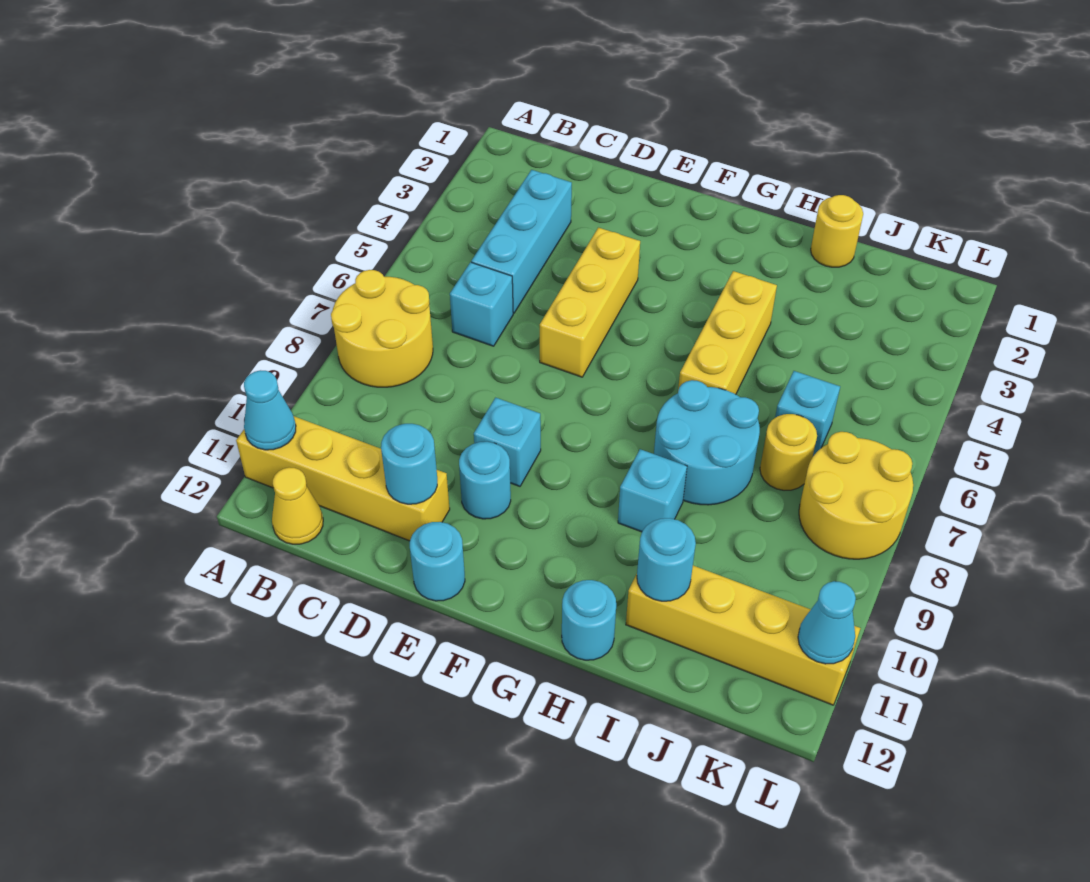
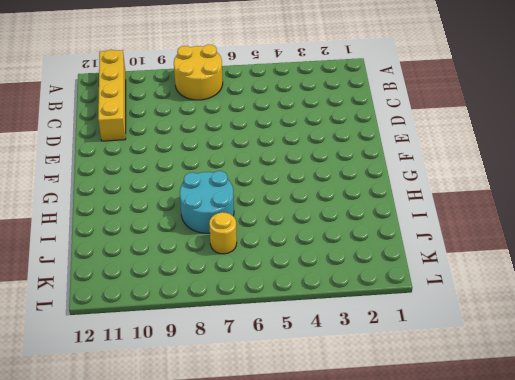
none -> yellow cone B12 level 1
none -> cyan brick C3:C5 level 1
none -> cyan brick C6 level 1

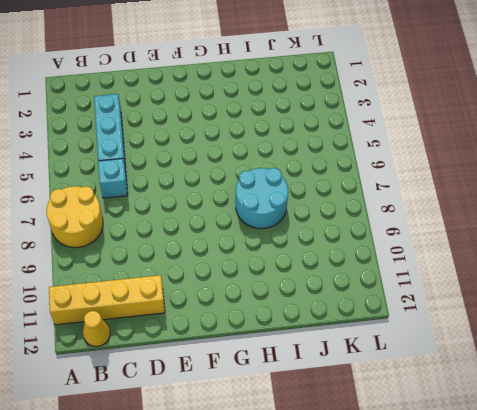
none -> yellow brick E4:E6 level 1
none -> cyan brick E9 level 1
none -> cyan round brick E10 level 1

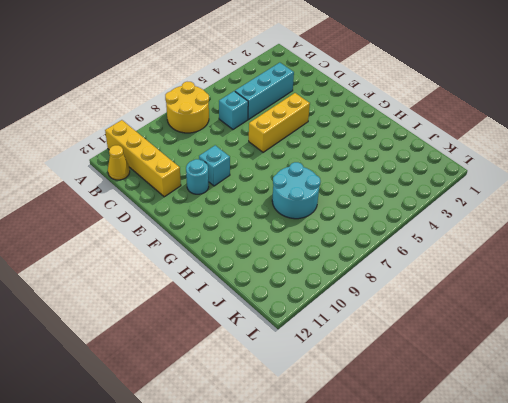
none -> cyan round brick E12 level 1
none -> yellow brick H4:H6 level 1
none -> cyan brick H9 level 1

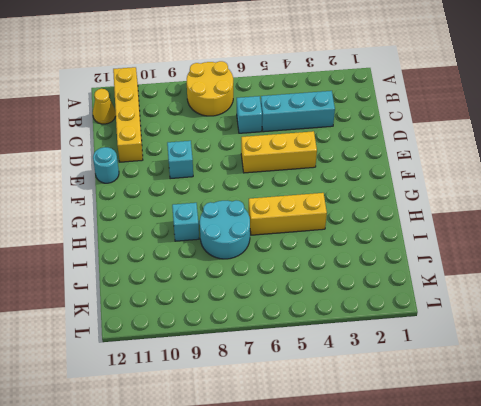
none -> cyan round brick E10 level 1
none -> cyan round brick H12 level 1
none -> yellow round brick I1 level 1

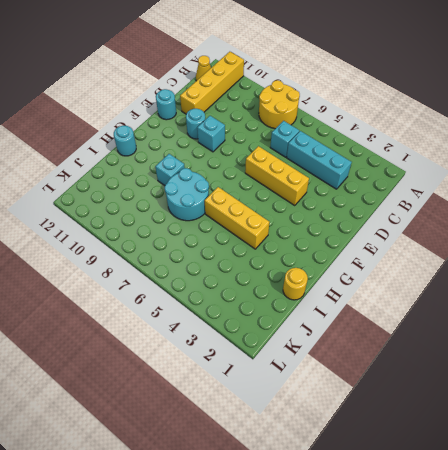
none -> yellow brick I11:L11 level 1
none -> cyan brick J6 level 1
none -> yellow round brick J7 level 1

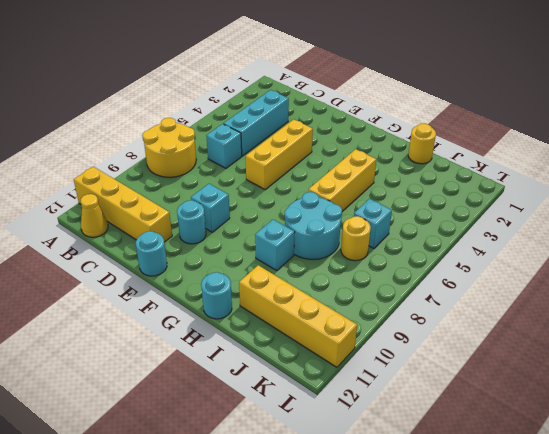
none -> yellow round brick K7:L8 level 1
none -> cyan cone A11 level 2
none -> cyan round brick D11 level 2

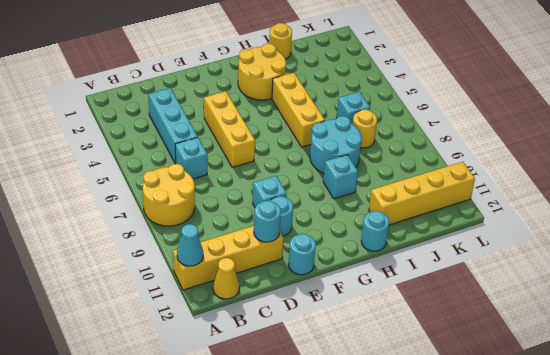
yellow round brick G2:H3 level 1 -> yellow round brick K7:L8 level 1
none -> cyan round brick I11 level 2
none -> cyan cone L11 level 2

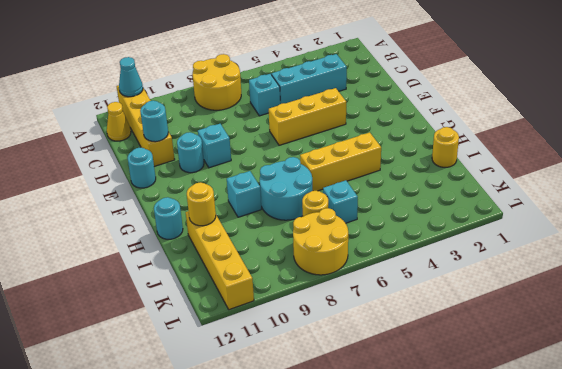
yellow round brick I11 level 2 -> cyan round brick I11 level 2
none -> cyan cone L11 level 2

